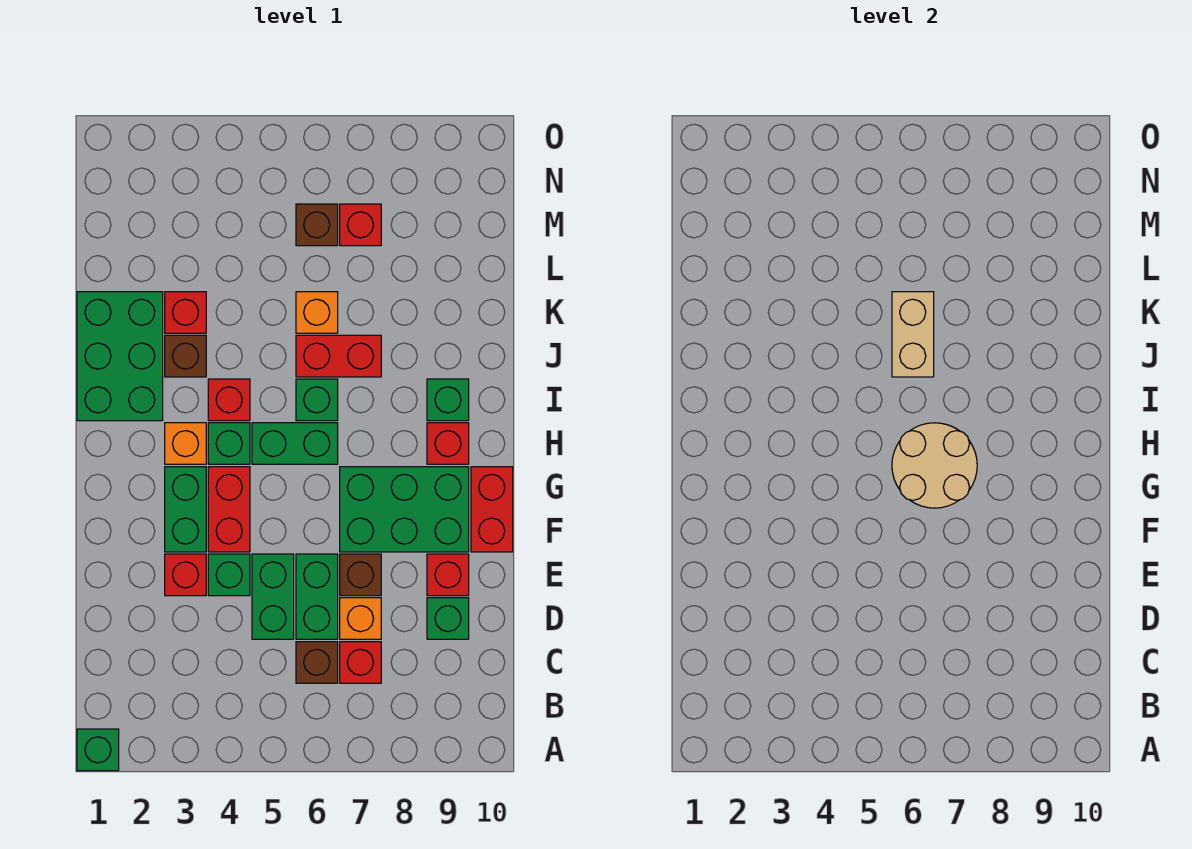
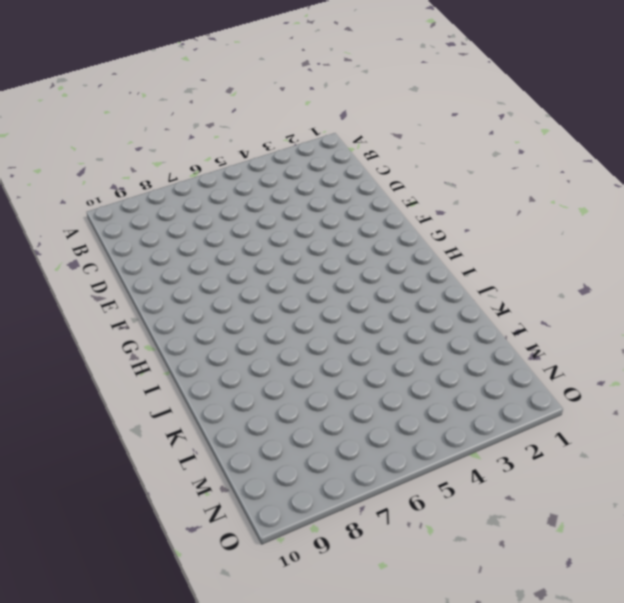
none -> green brick A1 level 1
none -> brown brick C6 level 1
none -> red brick C7 level 1
none -> green brick D5:E5 level 1

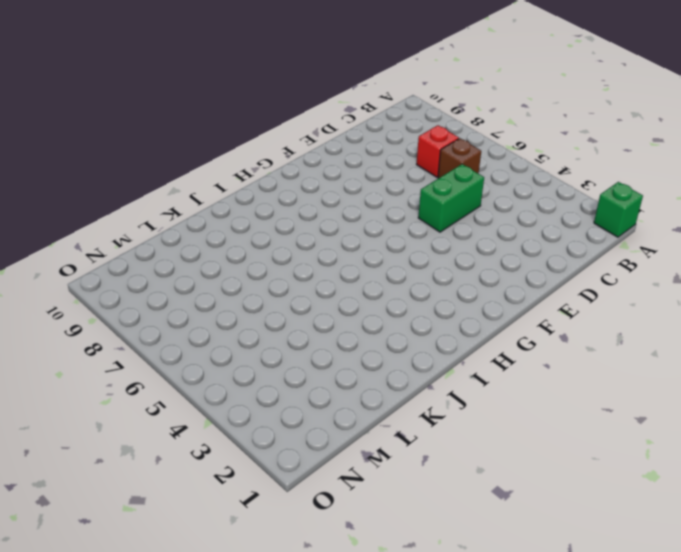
none -> green brick D6:E6 level 1
none -> orange brick D7 level 1
none -> green brick D9 level 1
none -> red brick E3 level 1

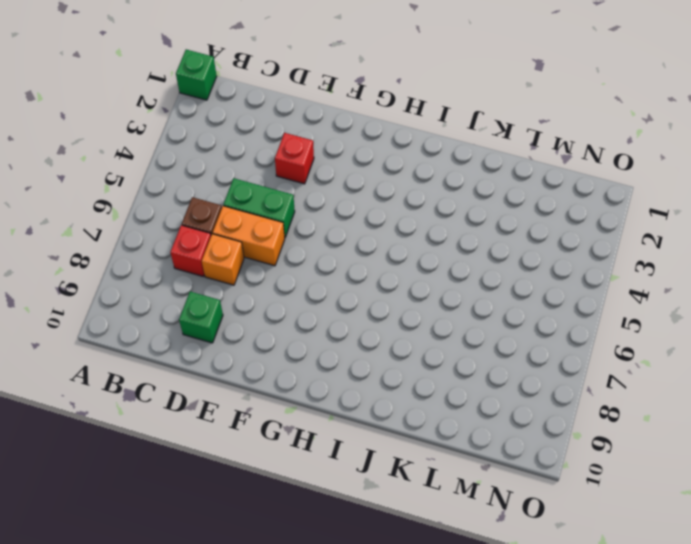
orange brick D6:E6 level 1 -> green brick D6:E6 level 1
none -> green brick E4 level 1
none -> brown brick E7 level 1
none -> red brick E9 level 1
none -> green brick F3:G3 level 1

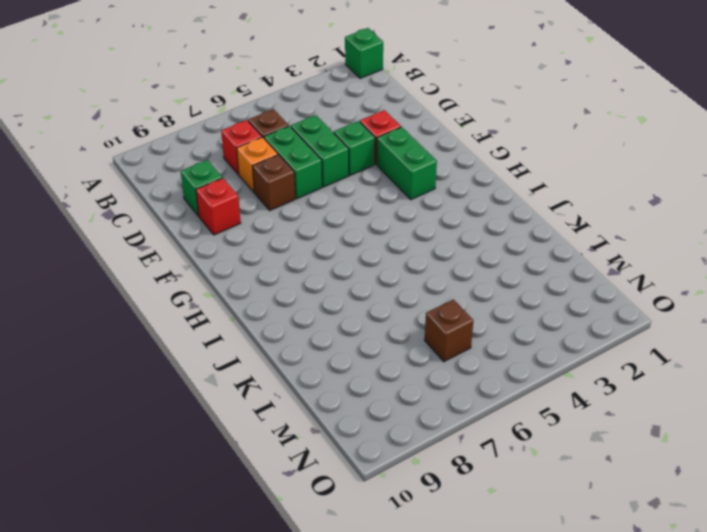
none -> red brick F4:G4 level 1
none -> green brick F7:G9 level 1
none -> red brick F10:G10 level 1
none -> orange brick H3 level 1

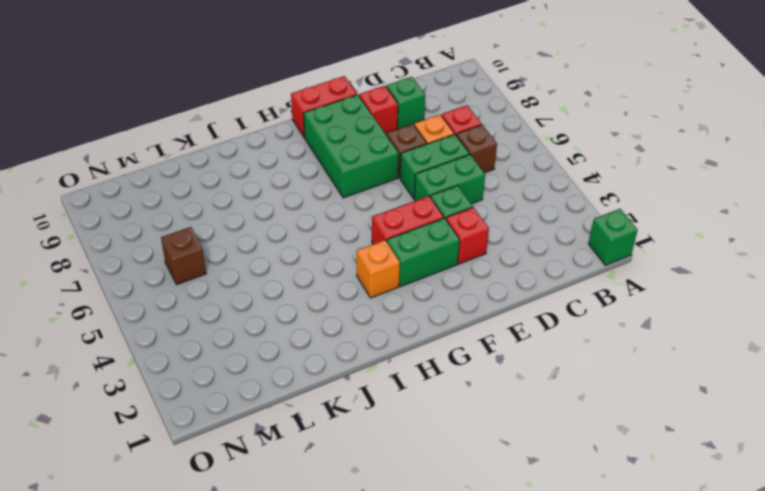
none -> green brick H4 level 1
none -> green brick H5:H6 level 1
none -> red brick H9 level 1
none -> green brick I1:K2 level 1

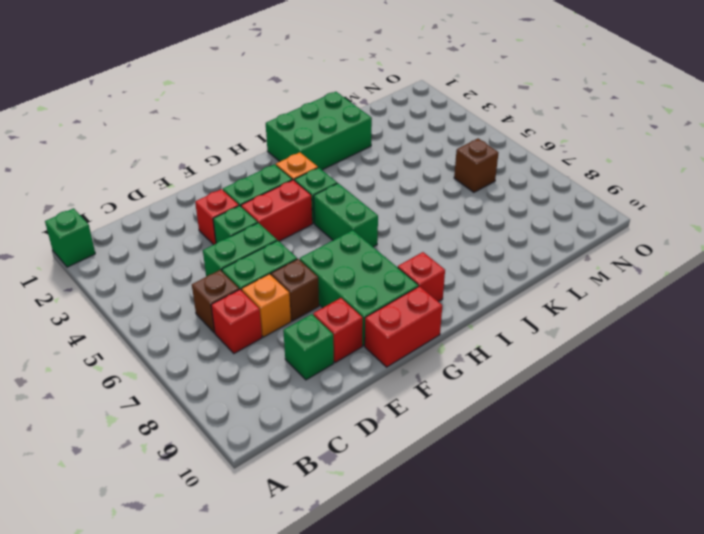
none -> red brick I4 level 1
none -> green brick I6 level 1
none -> green brick I9 level 1
none -> brown brick J3 level 1

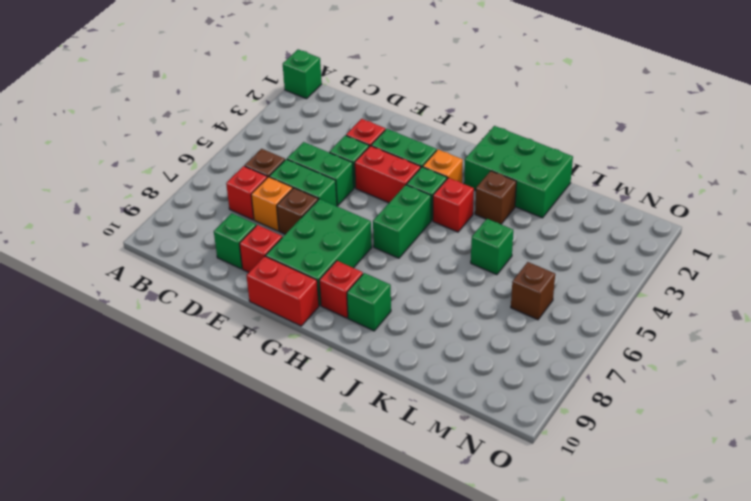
green brick K5 level 1 -> green brick I6 level 1
none -> red brick J6:J7 level 1
none -> red brick K3 level 1
none -> orange brick K6 level 1
none -> red brick M7 level 1

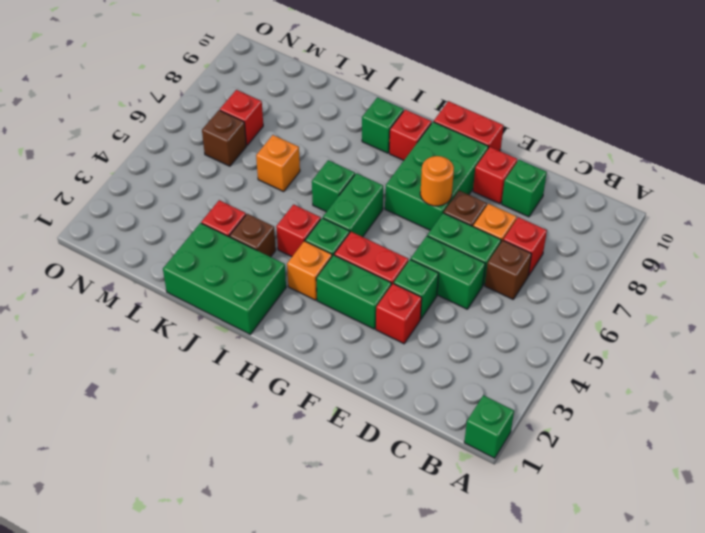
orange round brick F7 level 2 -> none
none -> red brick J6:J7 level 1
none -> tan round brick G6:H7 level 2
none -> tan brick J6:K6 level 2

